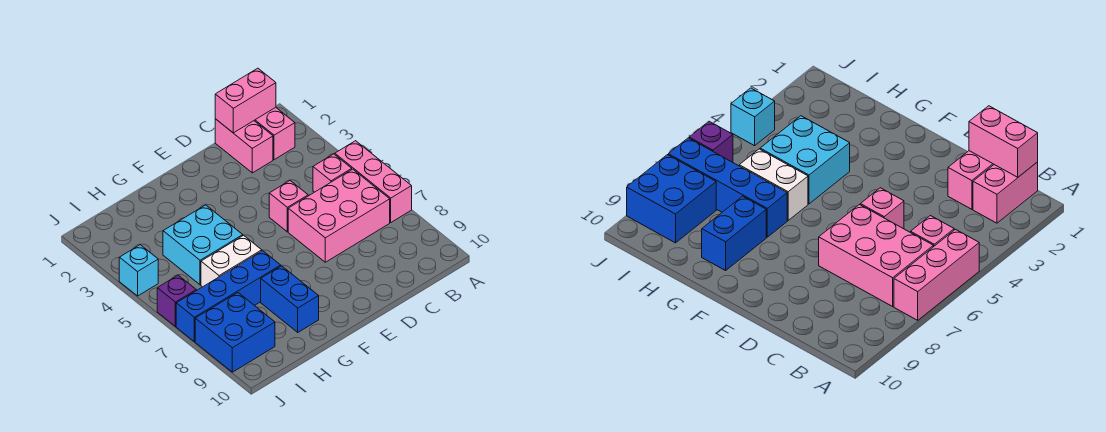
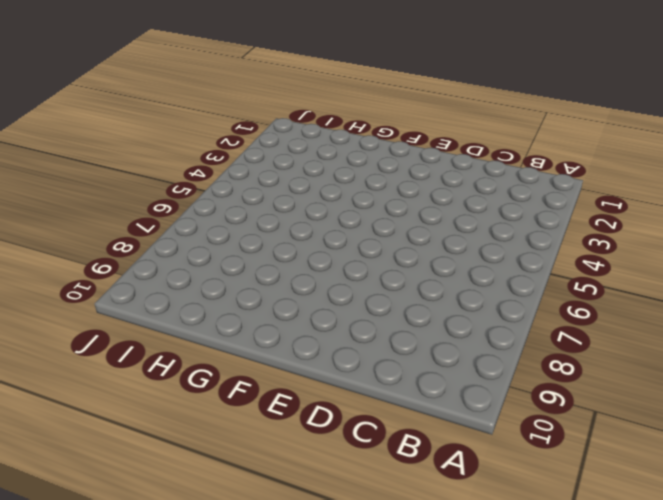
none -> pink brick A5:A7 level 1
none -> pink brick B1:B2 level 1
none -> pink brick B5 level 1

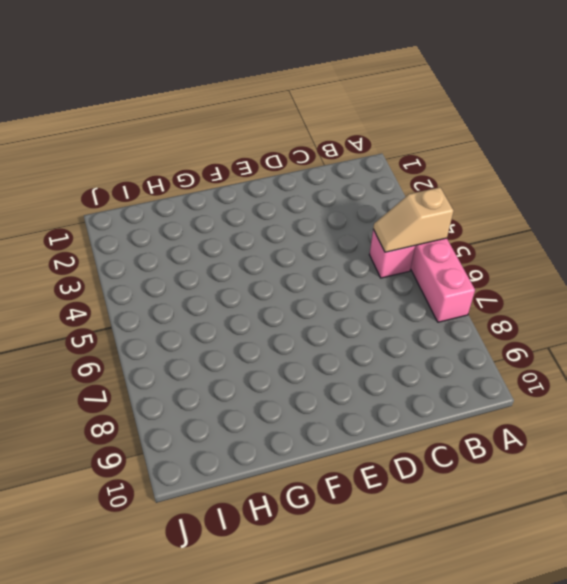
tan slope A5:B5 level 2 top A -> none
none -> pink brick B1:B2 level 1
none -> pink brick B6:D7 level 1
none -> pink brick C1:C2 level 1

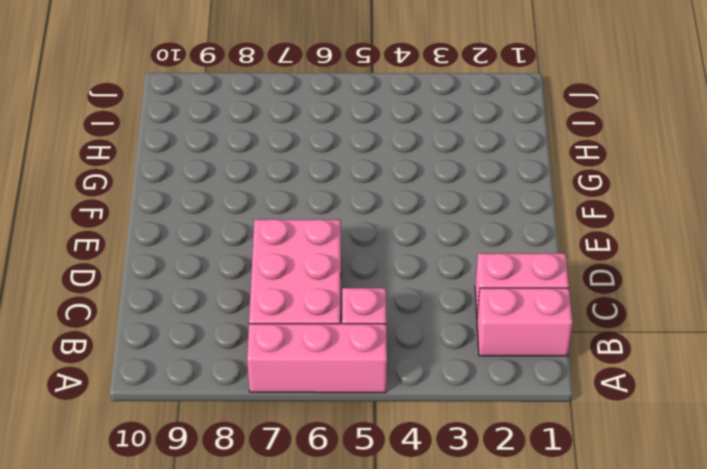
none -> pink brick D5 level 1
none -> cyan brick G4:H5 level 1
none -> white brick G6:H6 level 1

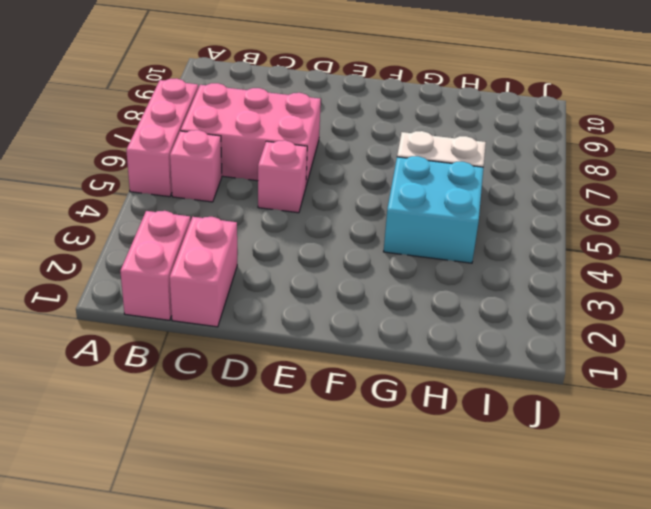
none -> blue brick G7:J7 level 1
none -> blue brick G8:G9 level 1
none -> blue brick I8:J9 level 1

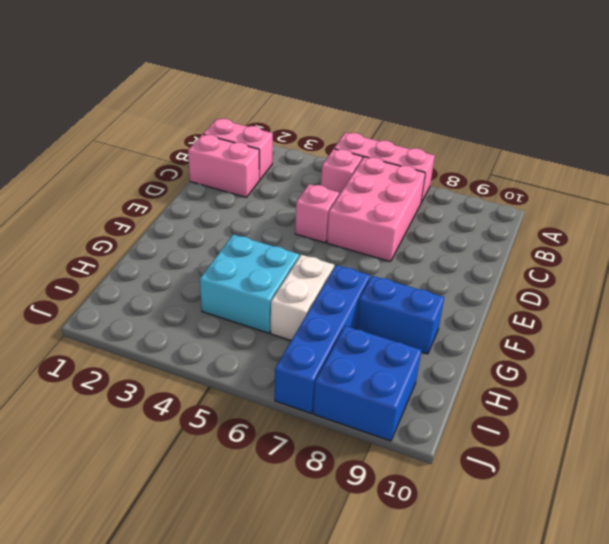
none -> cyan brick J4 level 1
none -> purple brick J6 level 1
none -> pink brick B1:C1 level 2

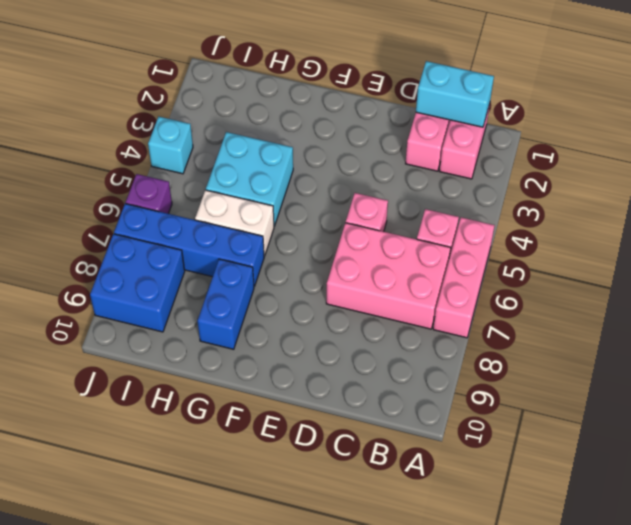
cyan brick B1:C1 level 2 -> pink brick B1:C1 level 2

